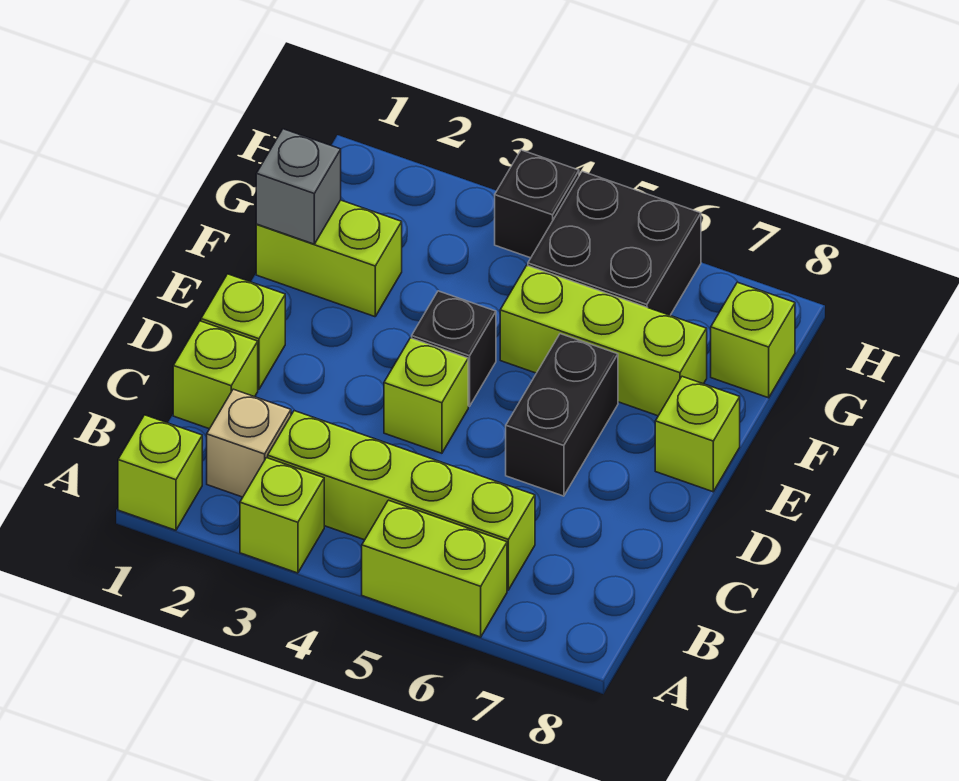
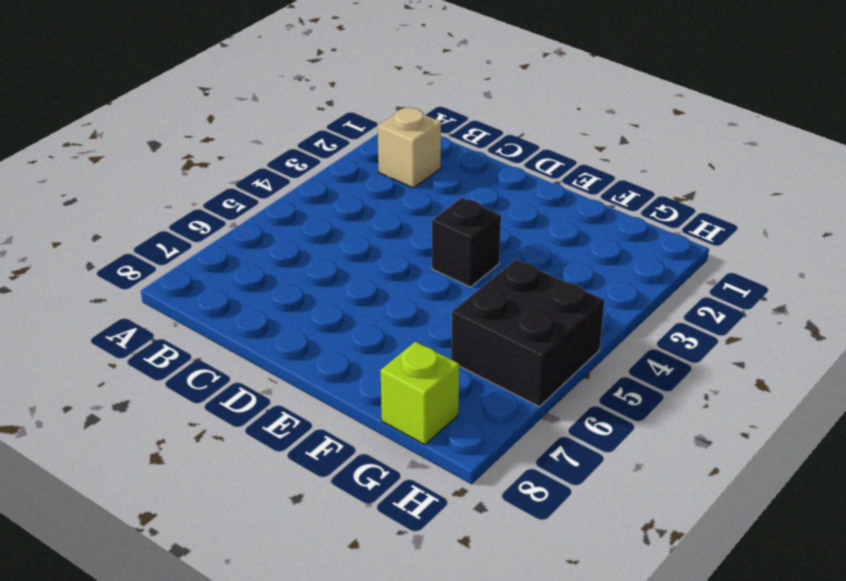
none -> lime brick A1 level 1
none -> lime brick A3 level 1
none -> lime brick A5:A6 level 1

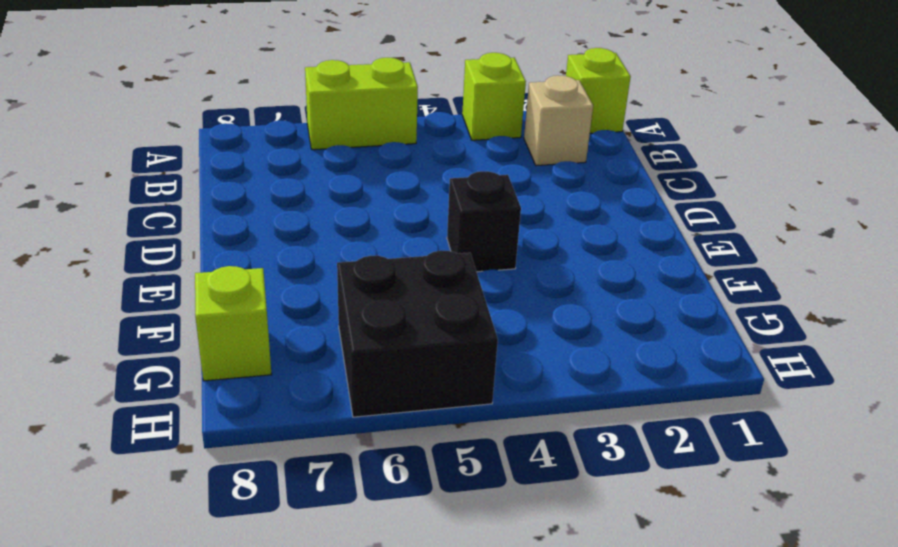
none -> lime brick B3:B6 level 1
none -> lime brick C1 level 1
none -> lime brick D1 level 1

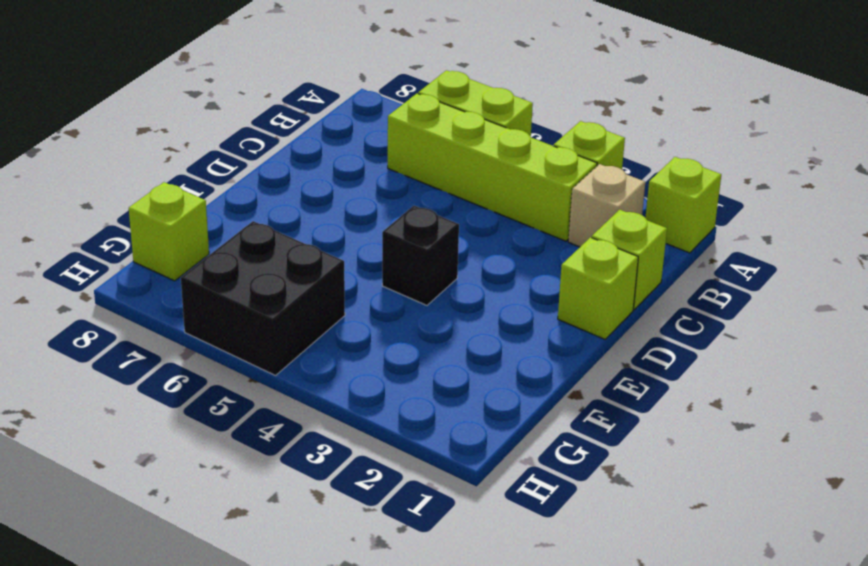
none -> lime brick D4 level 1
none -> black brick D6:E6 level 1
none -> lime brick E8 level 1

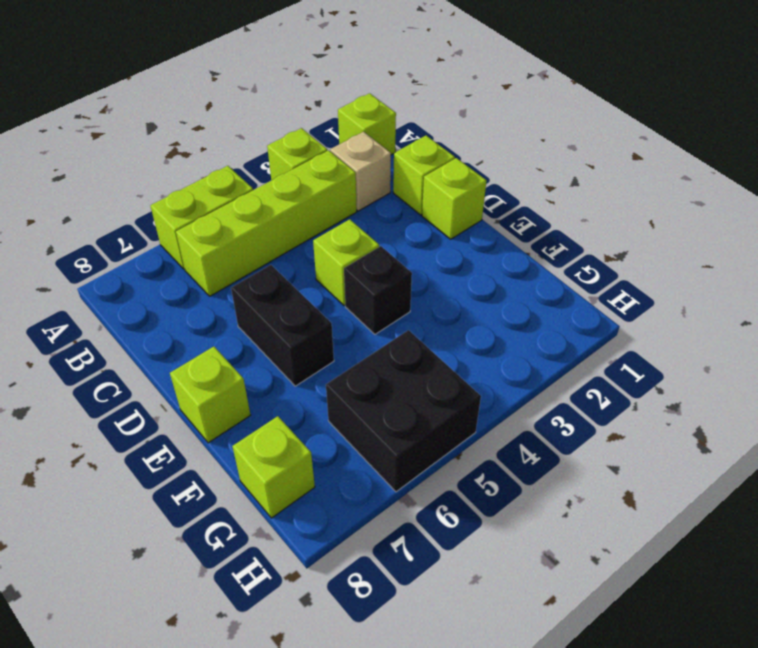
none -> lime brick F1:F2 level 1
none -> lime brick F5:F7 level 1
none -> black brick H4 level 1

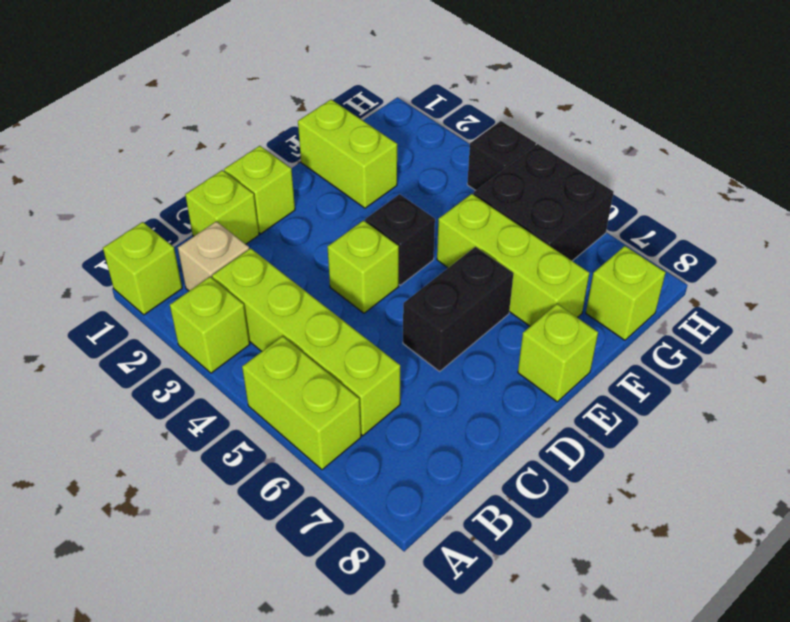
none -> grey brick F1 level 2

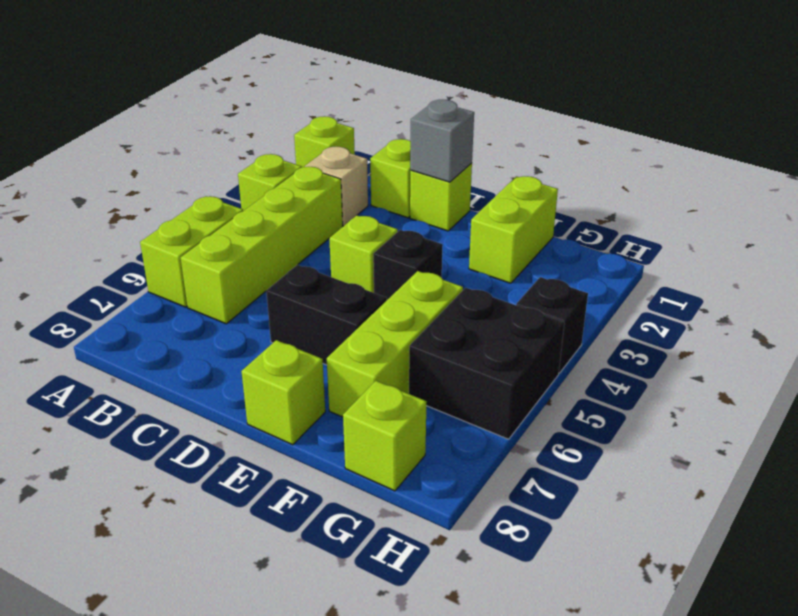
grey brick D1 level 2 -> grey brick F1 level 2

